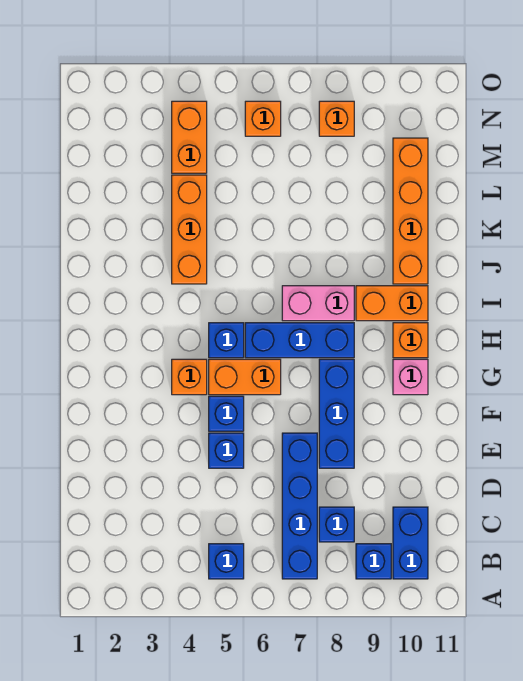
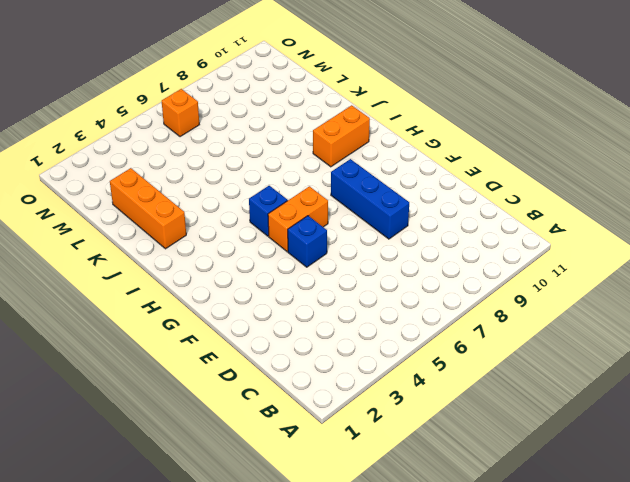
orange brick J2:L2 level 1 -> orange brick J4:L4 level 1
none -> blue brick B5 level 1
none -> blue brick B7:E7 level 1
none -> blue brick B9 level 1

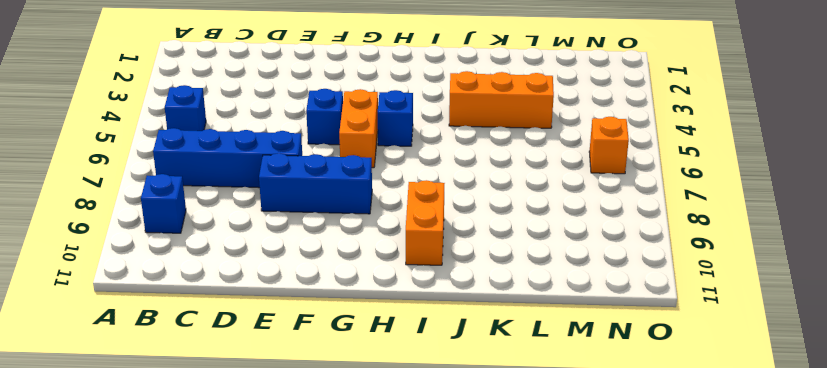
none -> blue brick B10:C10 level 1
none -> blue brick C8 level 1
none -> blue brick E5 level 1

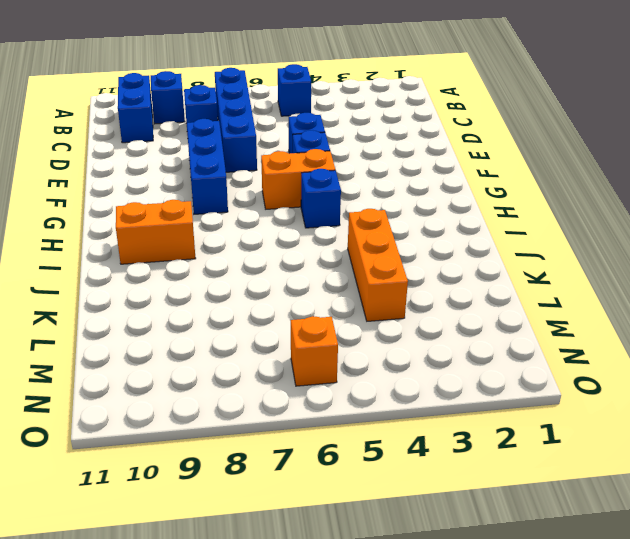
none -> orange brick G4 level 1
none -> pink brick G10 level 1
none -> blue brick H6:H8 level 1

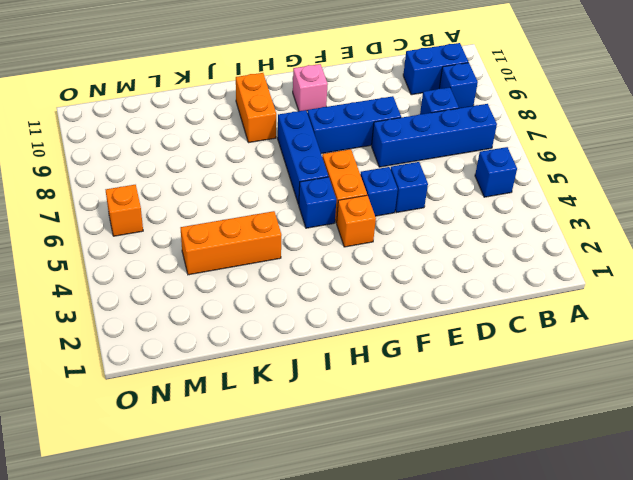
none -> orange brick H10 level 1
none -> pink brick I7:I8 level 1
none -> orange brick J10:M10 level 1

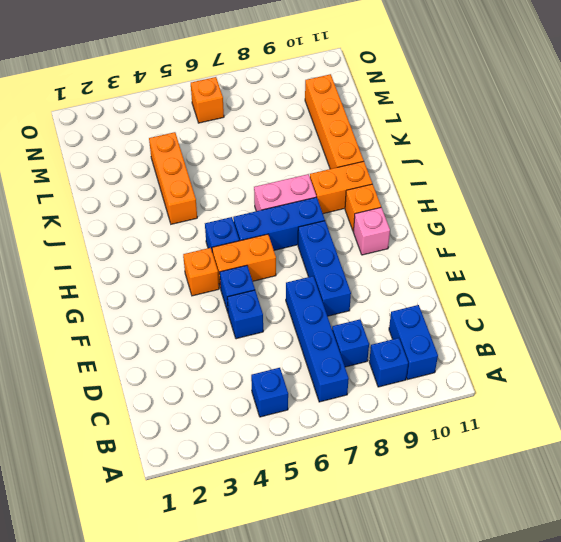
none -> orange brick M4:N4 level 1
none -> orange brick N8 level 1

